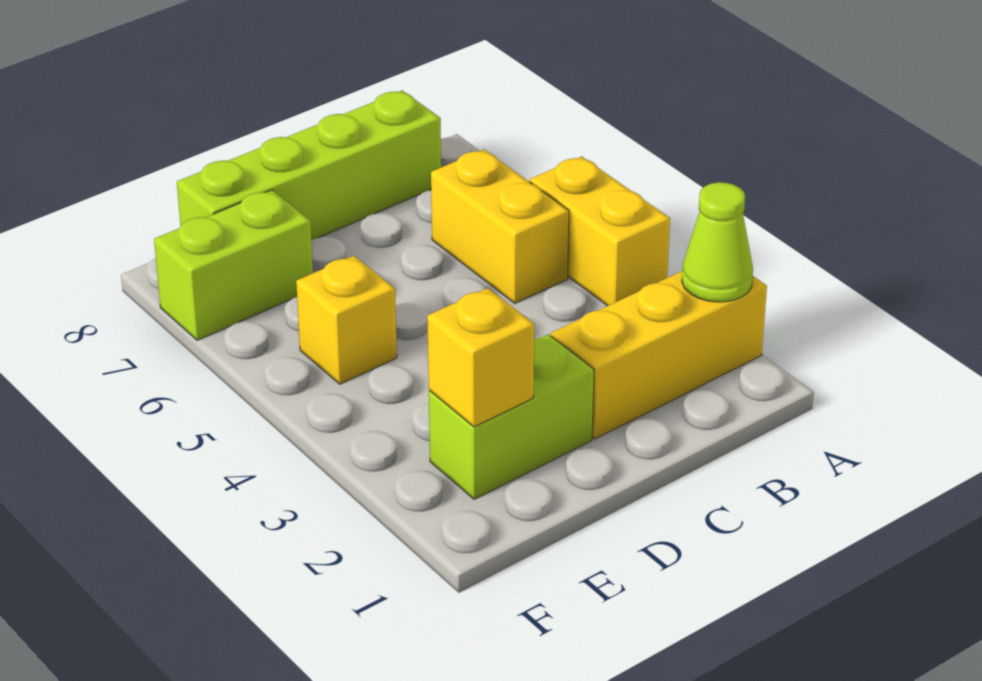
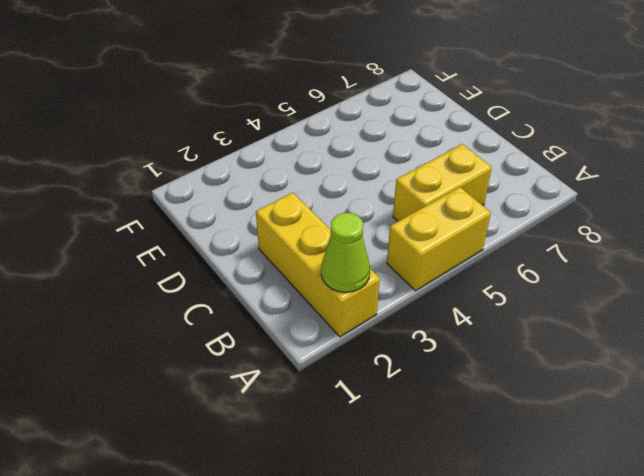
none -> lime brick B8:E8 level 1
none -> lime brick D2:E2 level 1

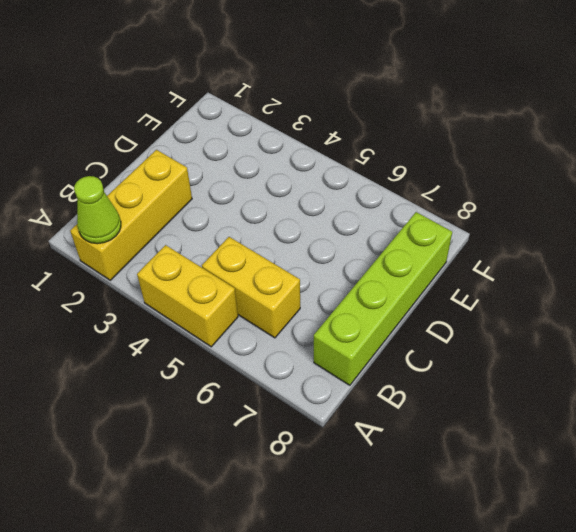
none -> lime brick D2:E2 level 1
none -> yellow brick E5 level 1

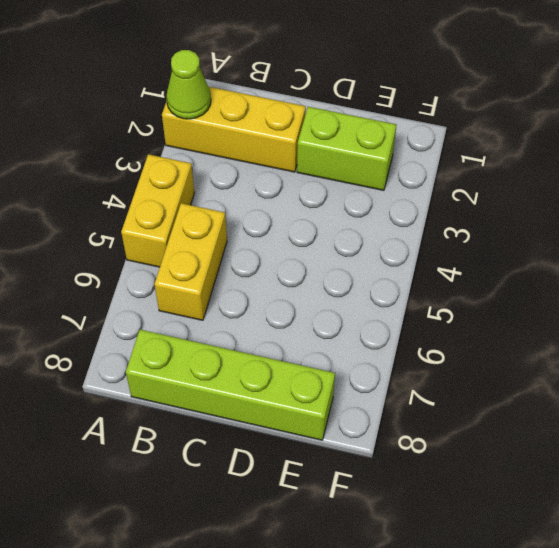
none -> yellow brick E5 level 1
none -> lime brick E7:F7 level 1

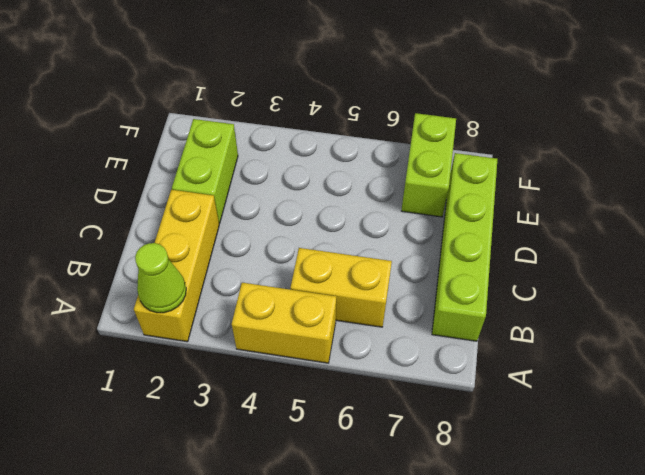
none -> yellow brick E5 level 1
none -> yellow brick E2 level 2

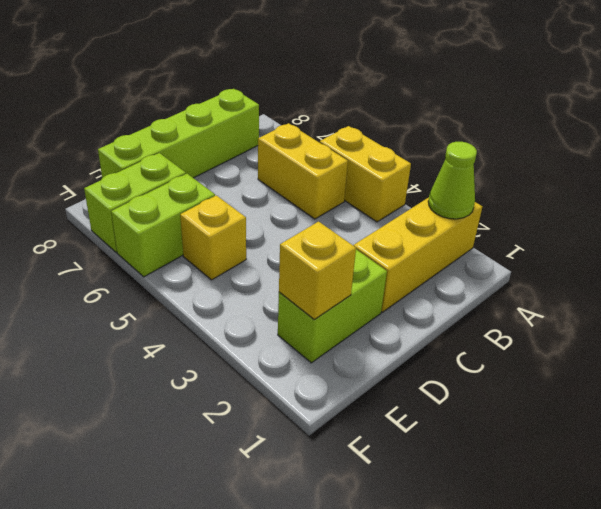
lime brick E6:F6 level 1 -> none

